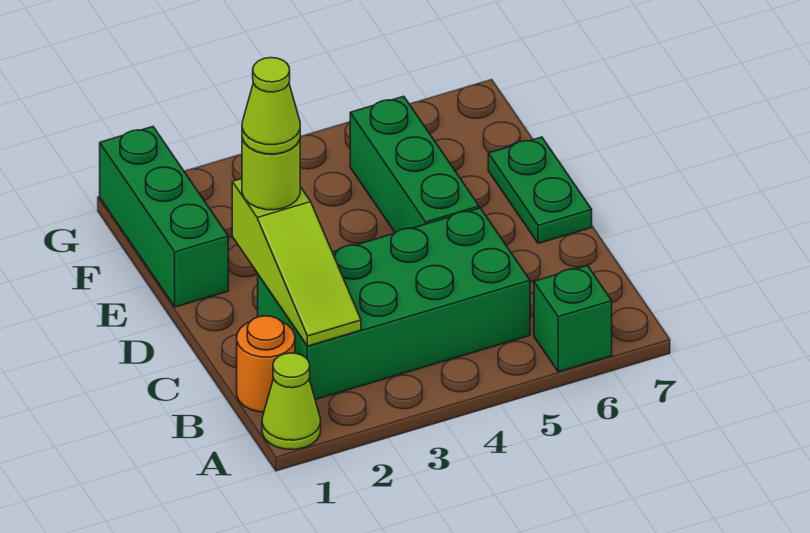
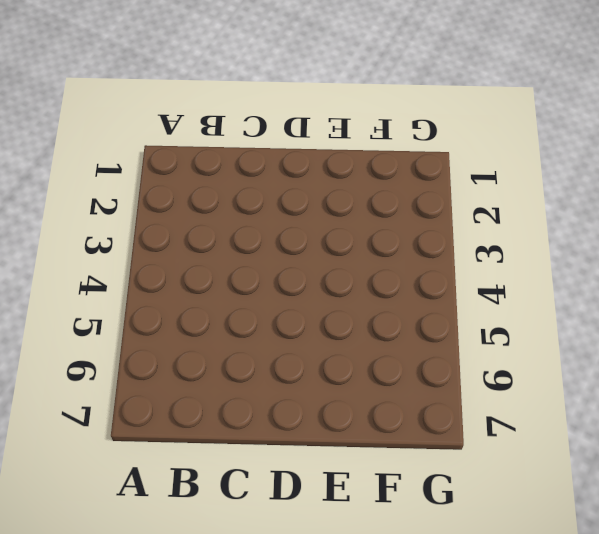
none -> lime cone A1 level 1
none -> green brick A6 level 1

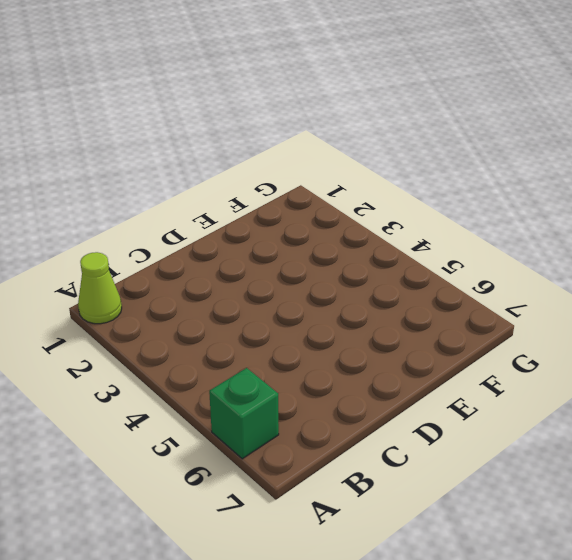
none -> orange round brick B1 level 1
none -> green brick B2:C5 level 1

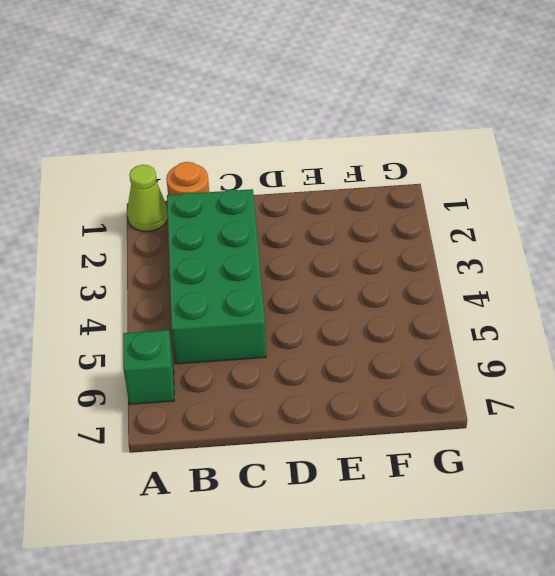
none -> green brick D5:F5 level 1
none -> green plate D7:E7 level 1

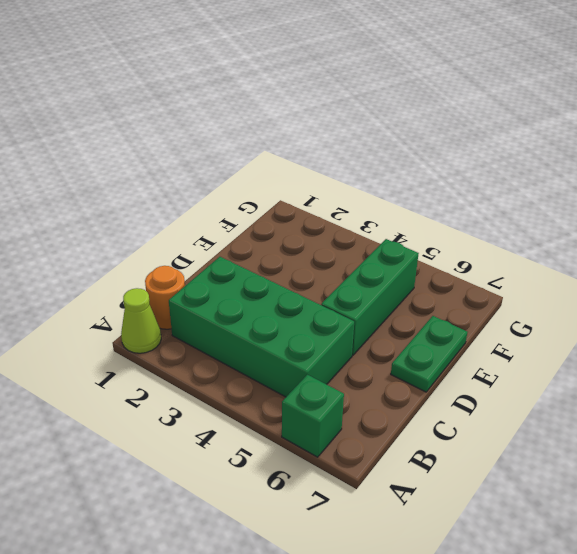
none -> green brick E1:G1 level 1
none -> lime slope B2:D2 level 2 top D

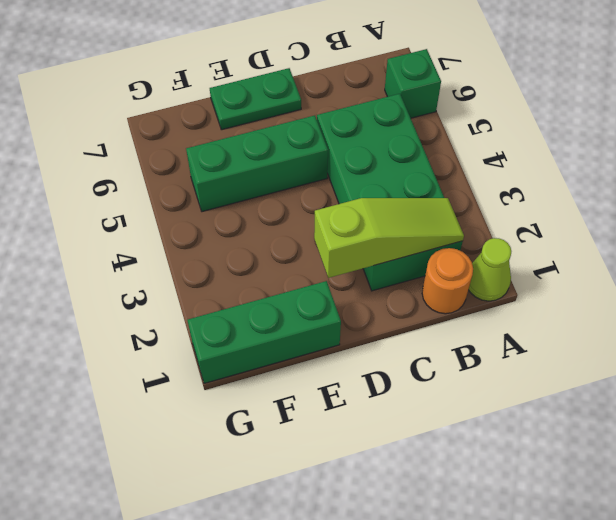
none -> lime round brick D2 level 3
none -> lime cone D2 level 4

